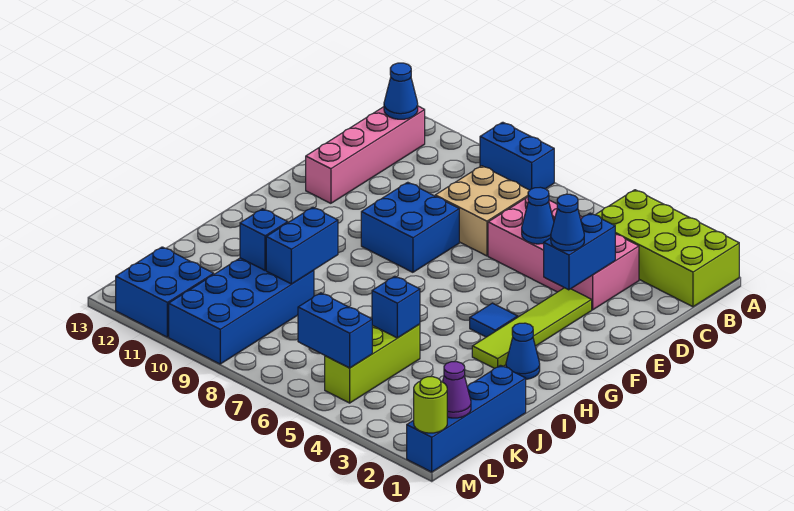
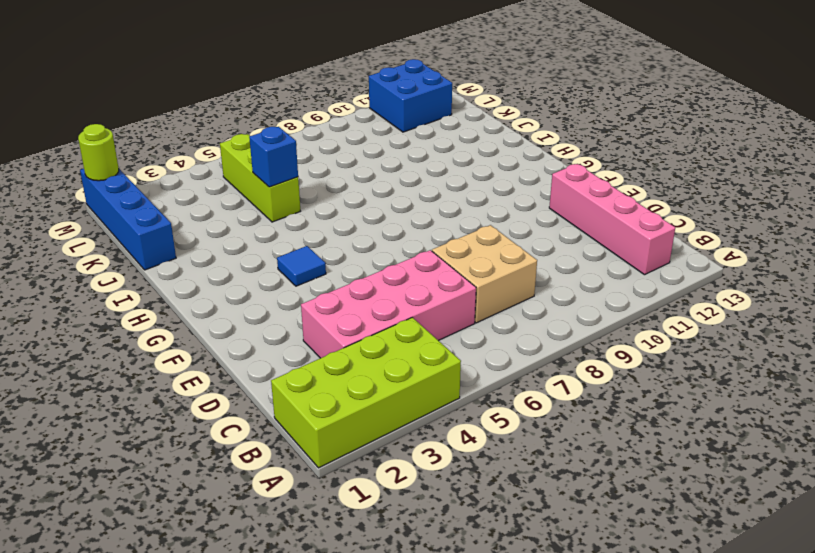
none -> blue brick A8:A9 level 1
none -> lime tile E3:H3 level 1
none -> blue brick E8:F9 level 1

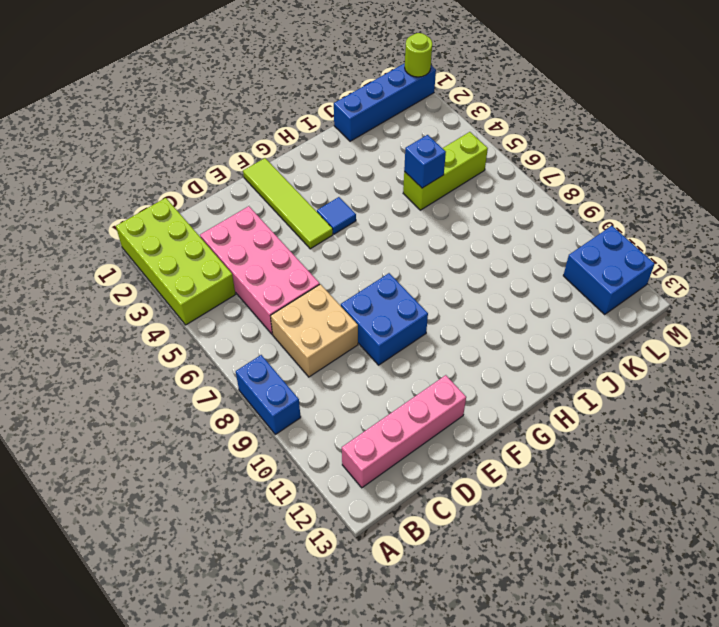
lime tile F1:F4 level 1 -> lime tile E3:H3 level 1
none -> blue cone H2 level 1
none -> blue brick J9:M10 level 1
none -> blue cone B12 level 2

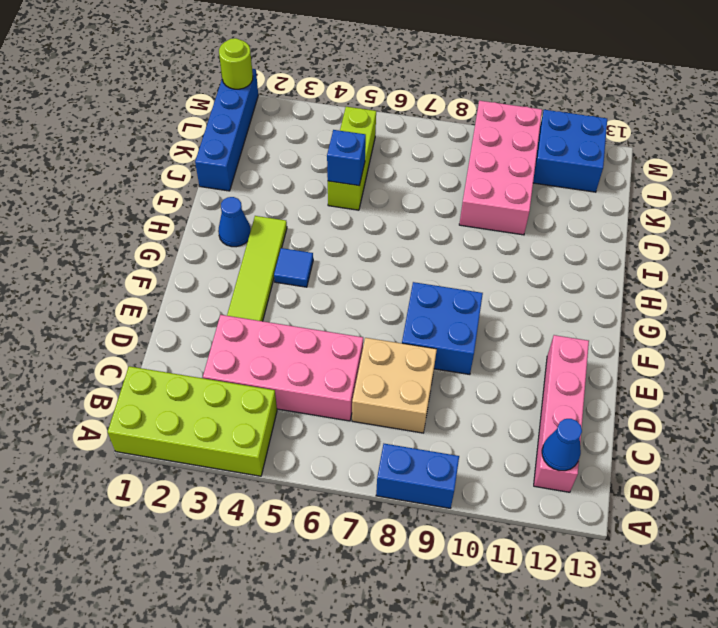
pink brick J9:M10 level 1 -> blue brick J9:M10 level 1
none -> blue brick D3:E3 level 2
none -> blue cone D5 level 2
none -> blue brick I9:J9 level 2

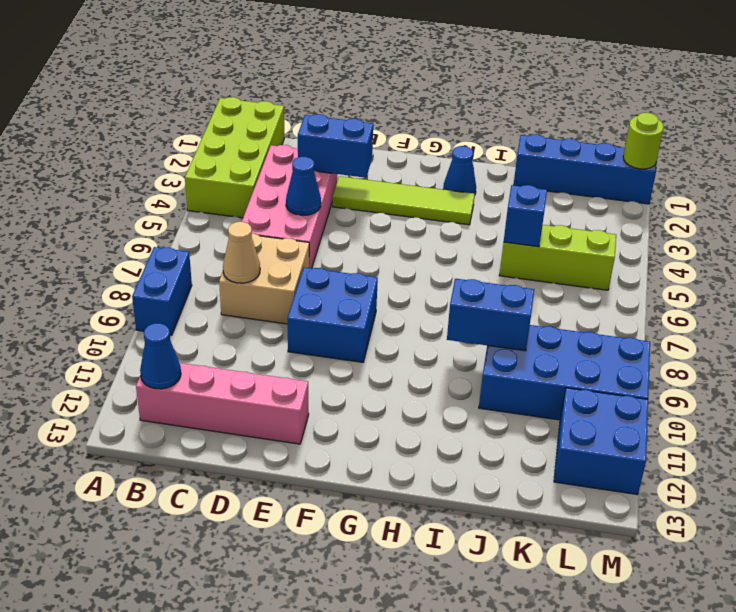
tan cone C8 level 2 -> none
none -> blue tile G4 level 1
none -> blue brick J10 level 2
none -> purple cone L1 level 2

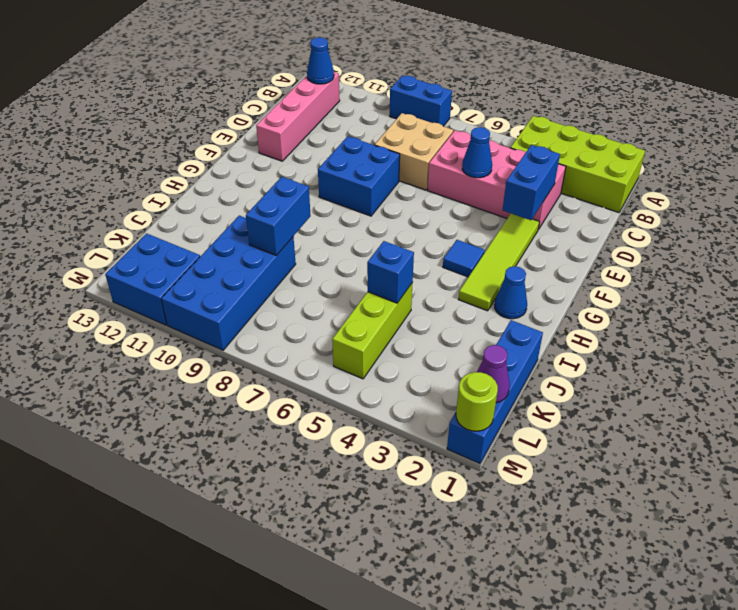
none -> blue brick J10 level 2
none -> blue brick L5:L6 level 2
none -> blue cone E3 level 3

